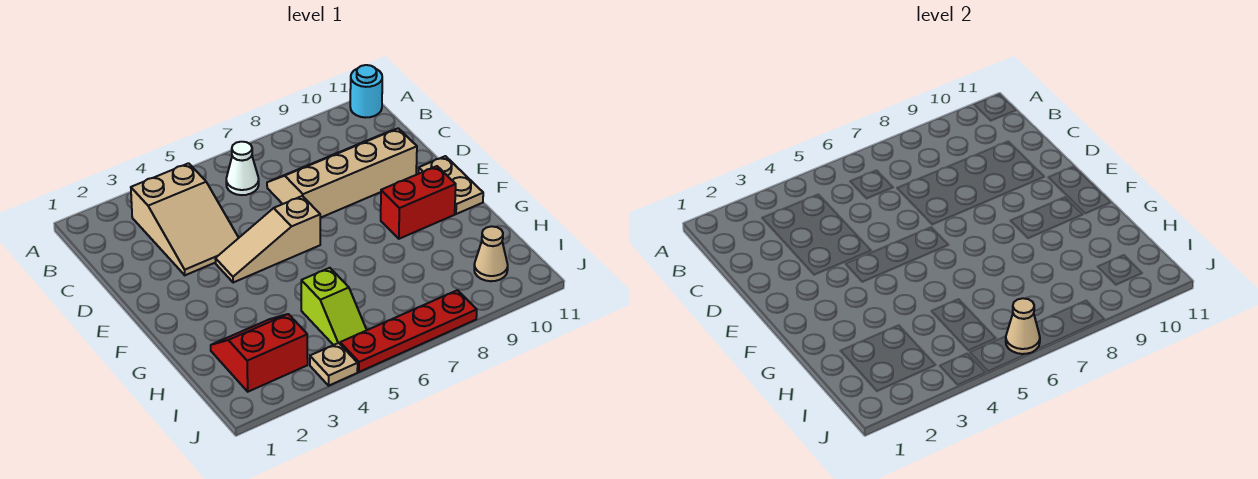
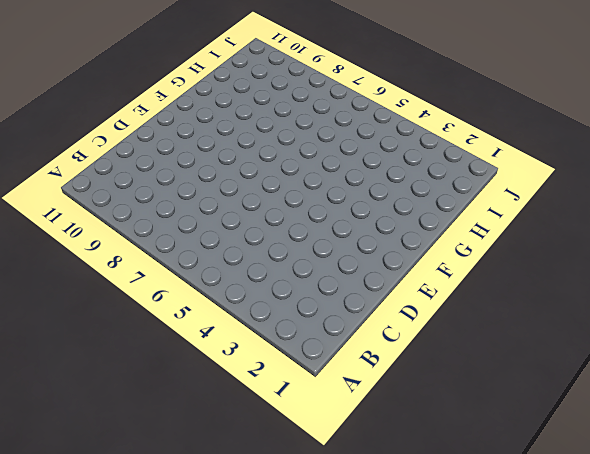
none -> cyan round brick A11 level 1
none -> tan slope B3:D4 level 1 top B
none -> white cone B6 level 1

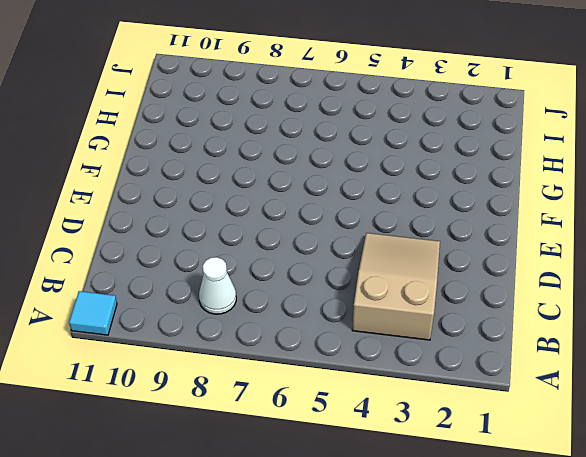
cyan tile A11 level 1 -> cyan round brick A11 level 1
white cone B8 level 1 -> white cone B6 level 1
none -> tan slope C7:D10 level 1 top D
none -> tan slope E4:E6 level 1 top 6
none -> tan plate E11:F11 level 1

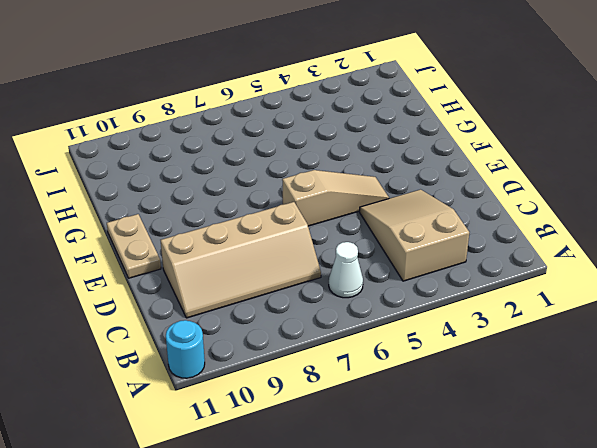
none -> red brick F9:F10 level 1
none -> red slope H2:I3 level 1 top I
none -> lime slope H5:I5 level 1 top H

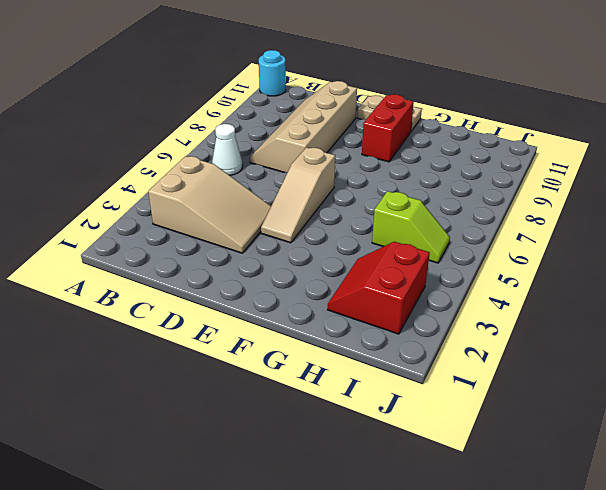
none -> tan cone I10 level 1
none -> tan plate J4 level 1
none -> red plate J5:J8 level 1

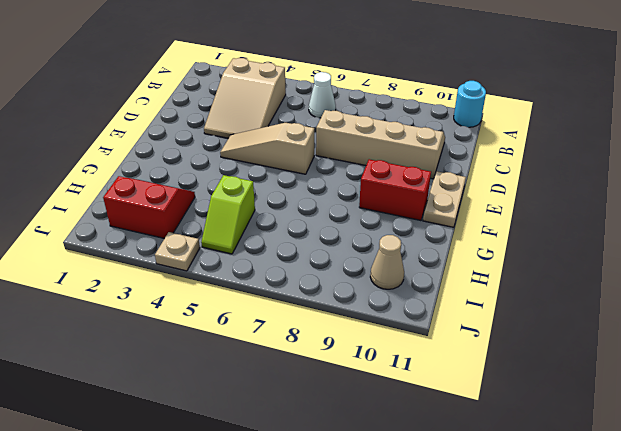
none -> red plate J5:J8 level 1
none -> tan cone J6 level 2

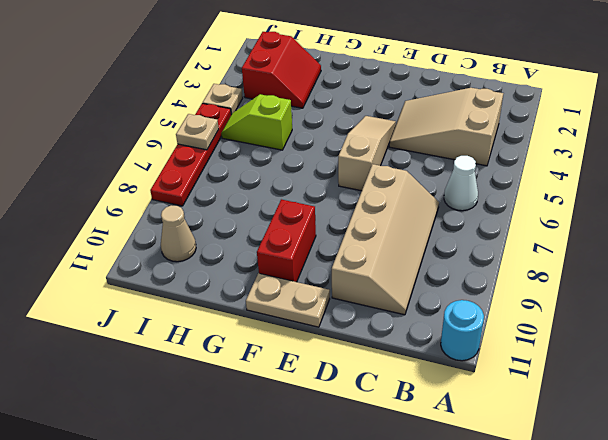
tan plate J6 level 2 -> tan cone J6 level 2

